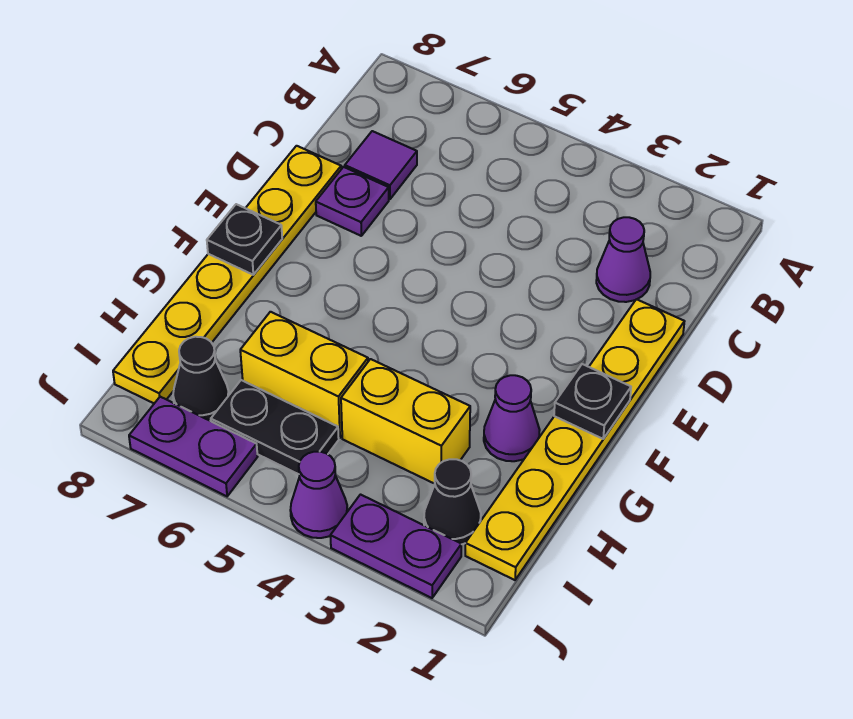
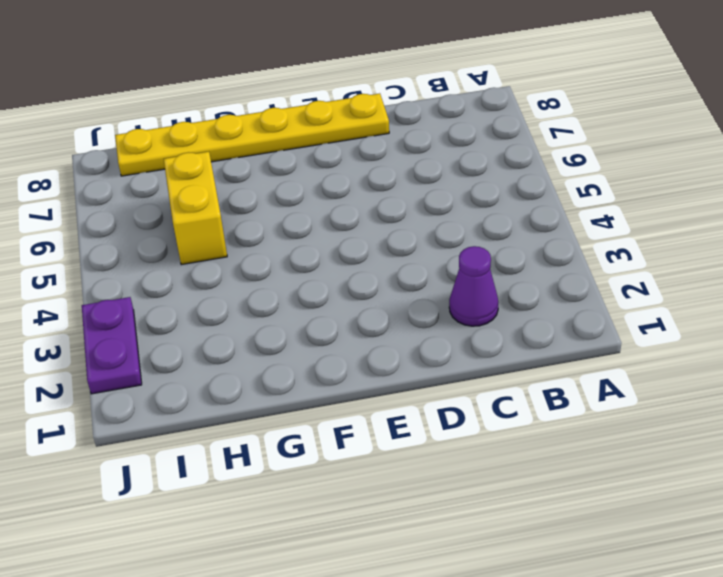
none -> purple tile C7 level 1
none -> yellow plate D1:I1 level 1
none -> purple plate D7 level 1

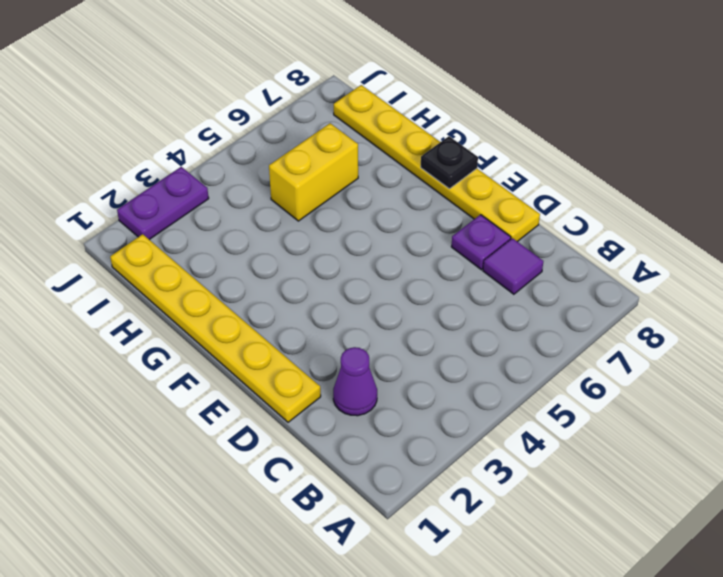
none -> purple cone G2 level 1
none -> yellow brick H3:H4 level 1
none -> black cone I2 level 1

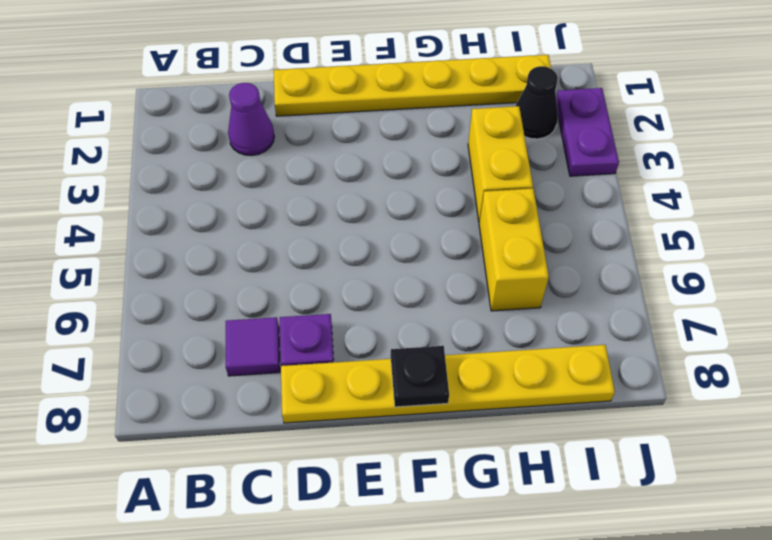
none -> purple cone G2 level 1
none -> black plate I5:I6 level 1
none -> black cone I7 level 1

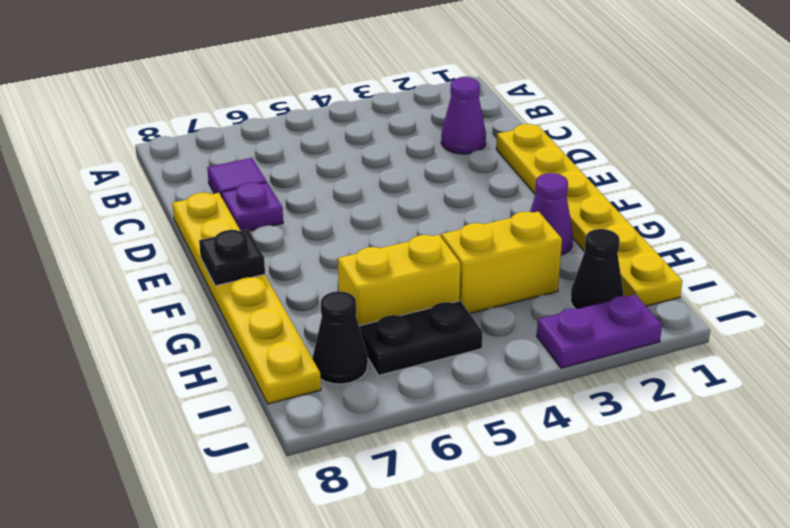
none -> purple cone J4 level 1
none -> purple plate J6:J7 level 1
none -> black plate F1 level 2

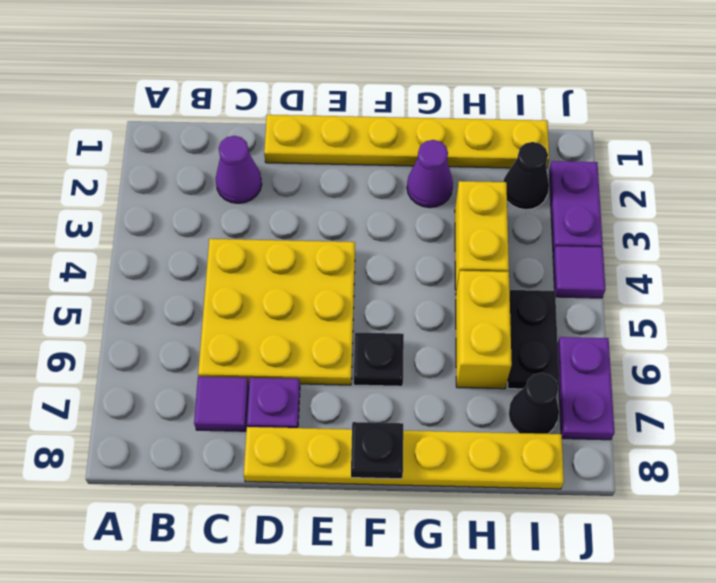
yellow plate C4:E6 level 1 -> none
black plate F6 level 1 -> black plate F1 level 2
purple tile J4 level 1 -> purple cone J4 level 1

